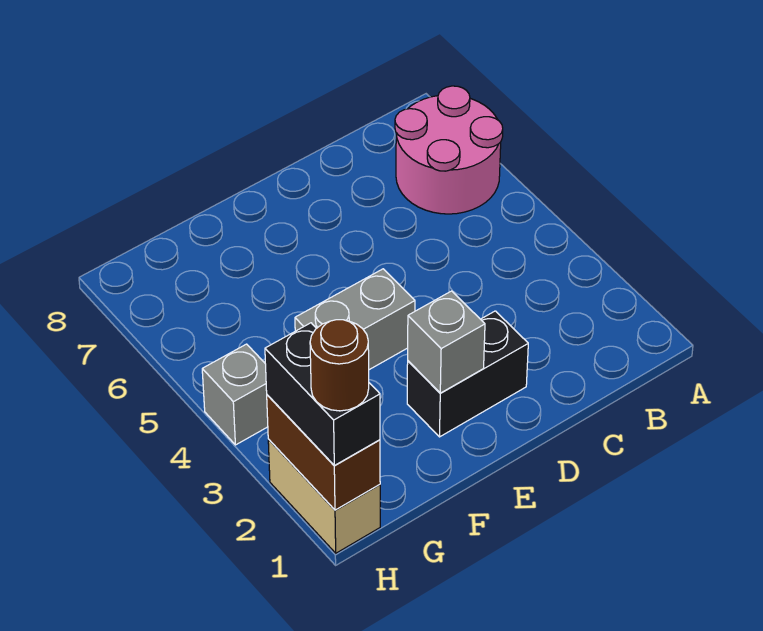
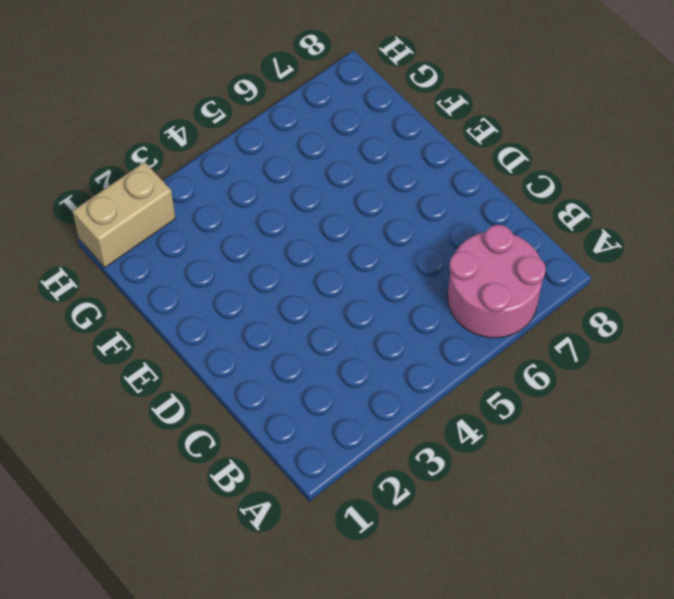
none -> black brick D2:E2 level 1
none -> grey brick E4:F4 level 1

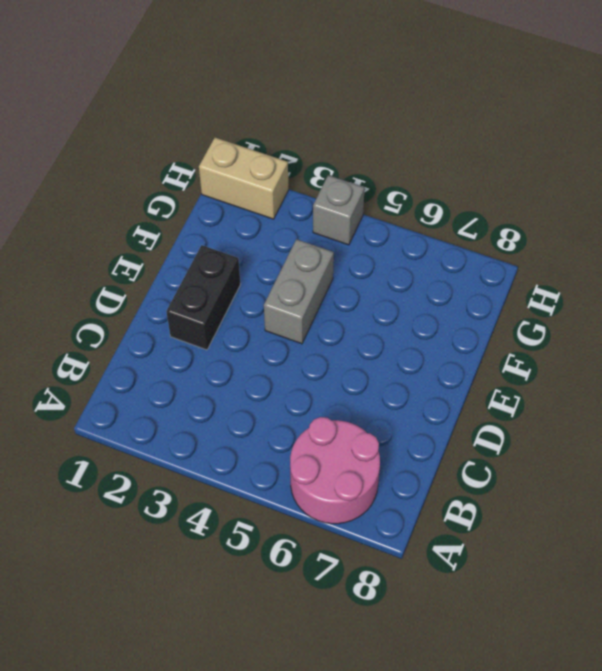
none -> grey brick E2 level 2
none -> brown brick H1:H2 level 2

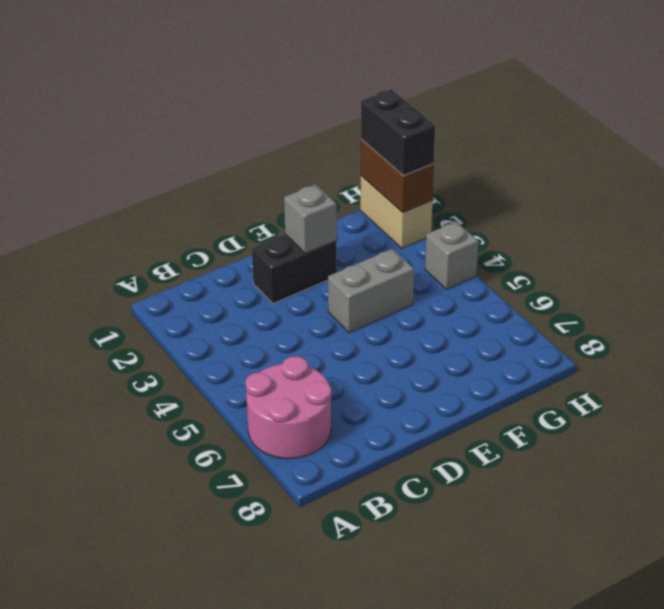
none -> brown round brick H1 level 4

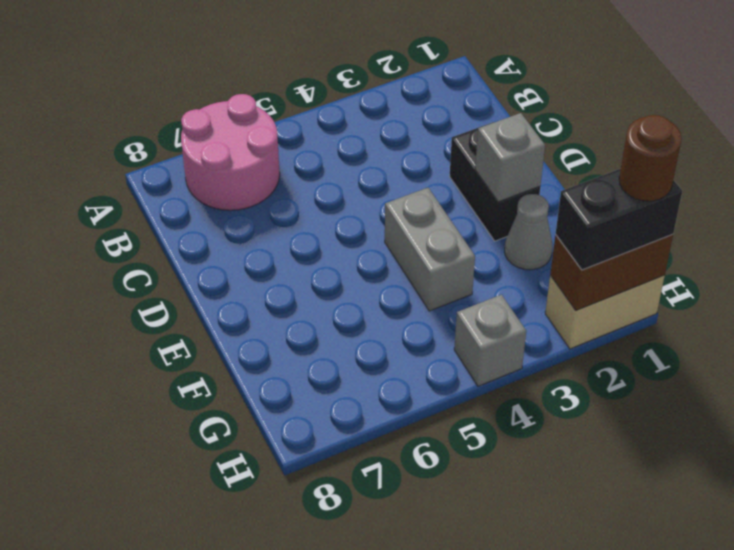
grey cone F2 level 1 -> none

